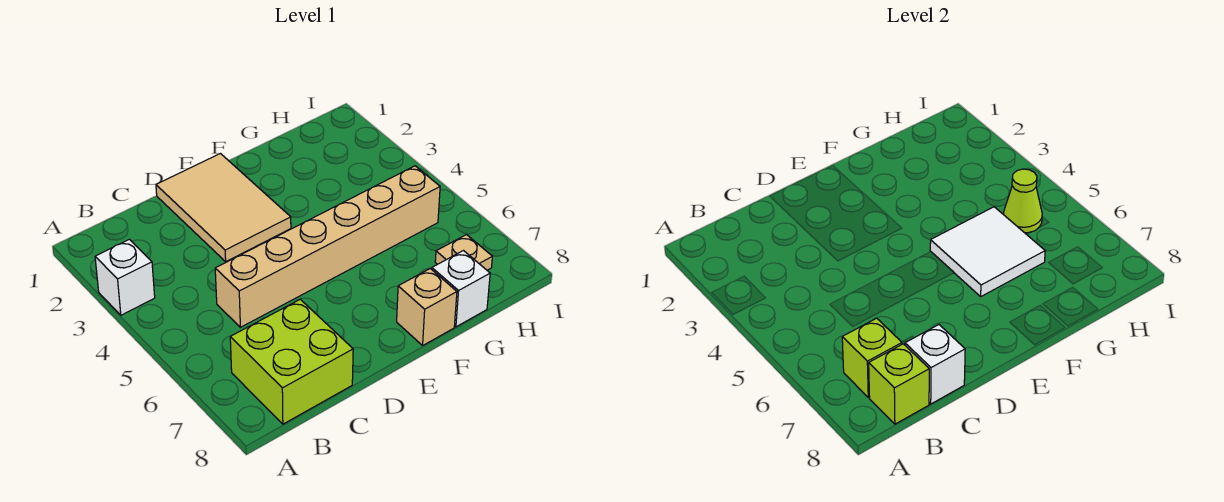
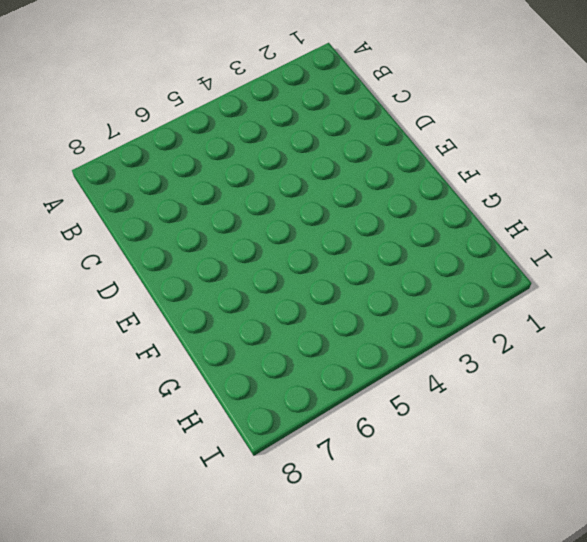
none -> white brick A3 level 1
none -> lime brick B7:C8 level 1
none -> tan brick C5:H5 level 1

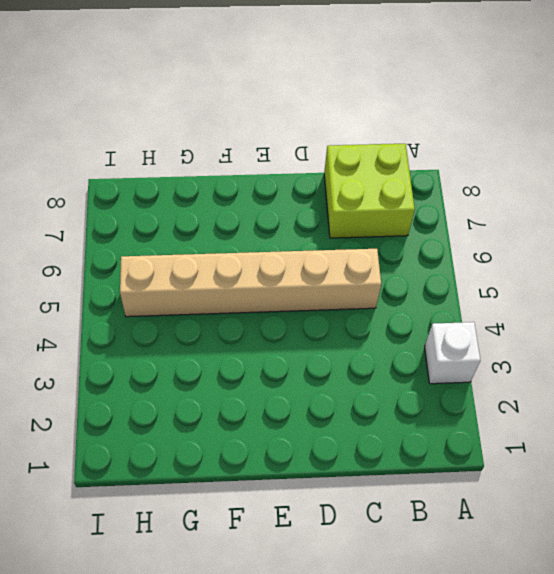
none -> tan tile D1:E3 level 1
none -> tan brick F8 level 1
none -> white brick G8 level 1

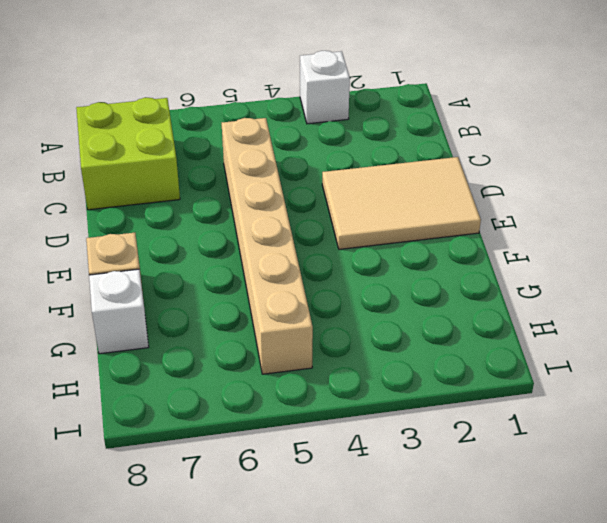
none -> tan plate H7 level 1
none -> lime brick B7 level 2
none -> lime brick B8 level 2

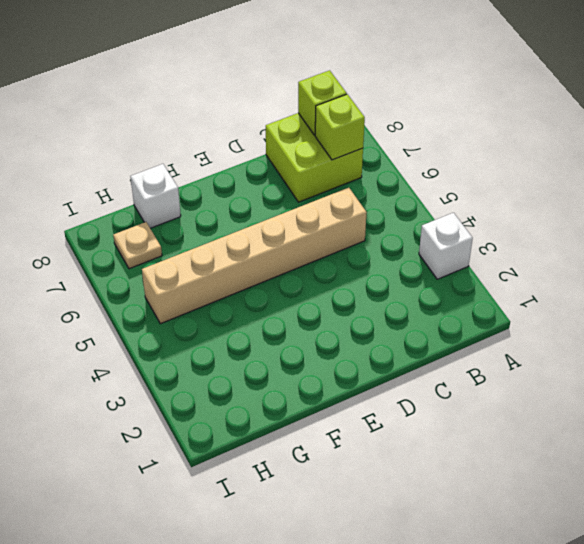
none -> tan tile D1:E3 level 1
none -> tan brick F8 level 1
none -> white brick C8 level 2

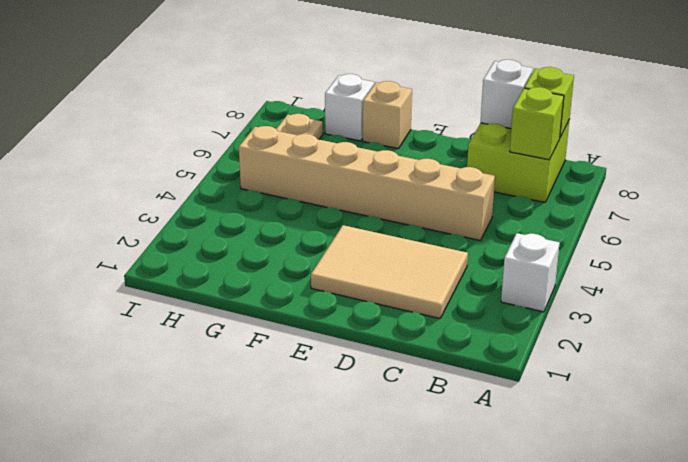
tan tile C2:E3 level 1 -> tan tile D1:E3 level 1
none -> white tile F5:G6 level 2
none -> lime cone H5 level 2

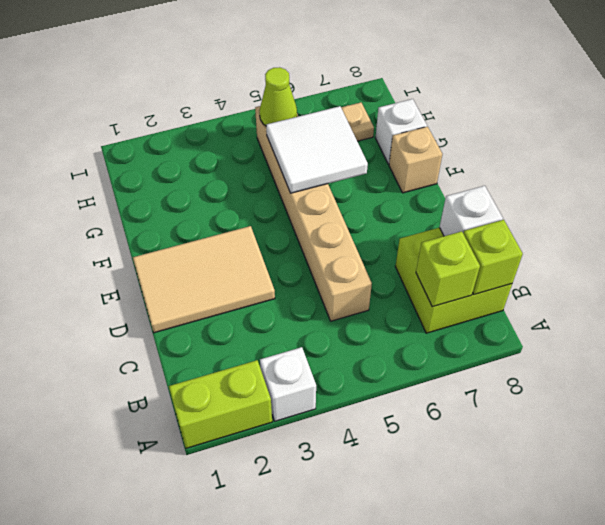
lime brick A1:A2 level 1 -> none

